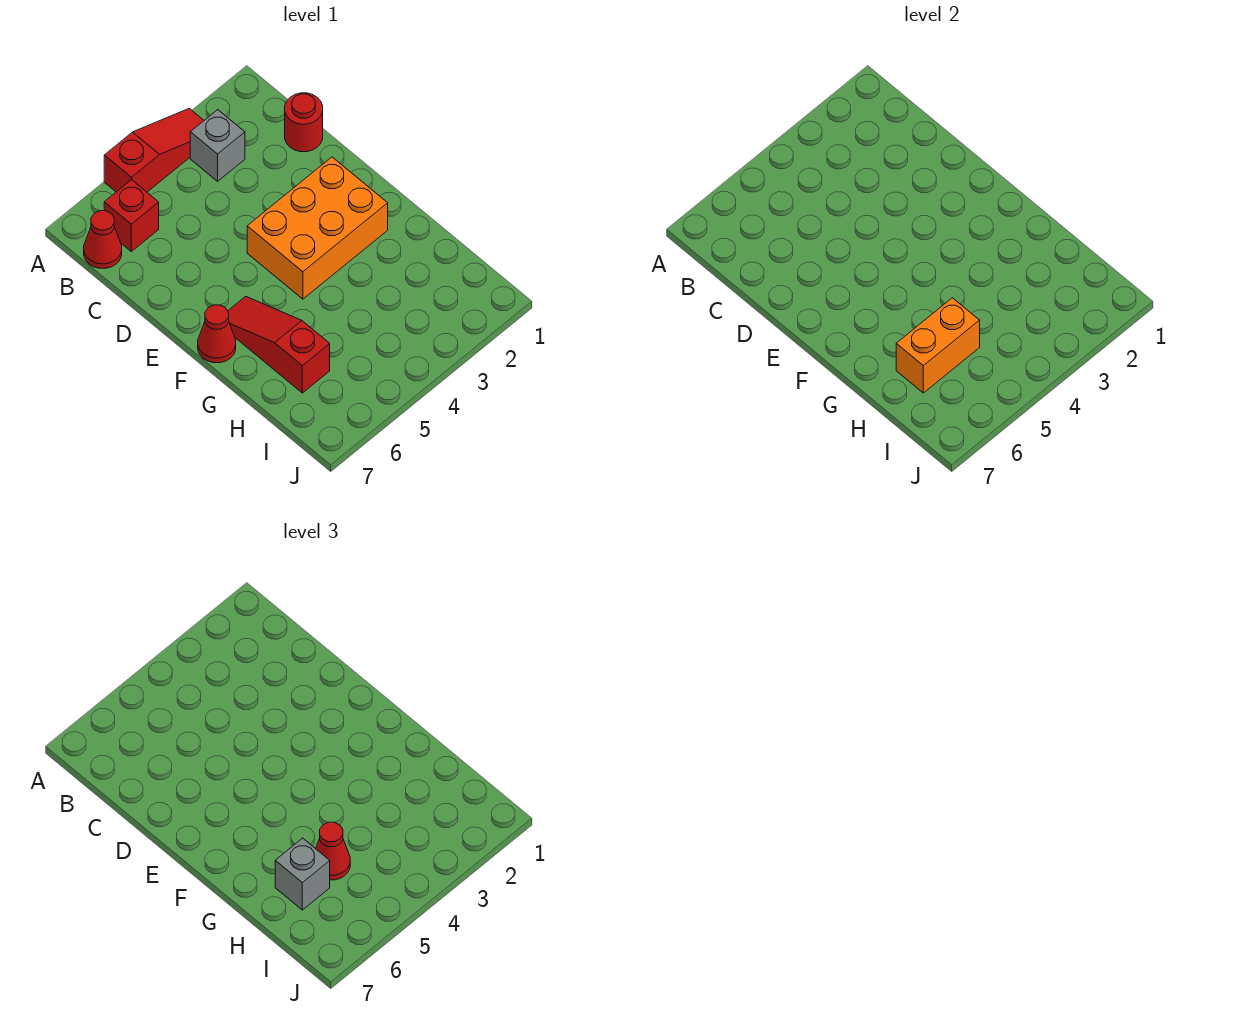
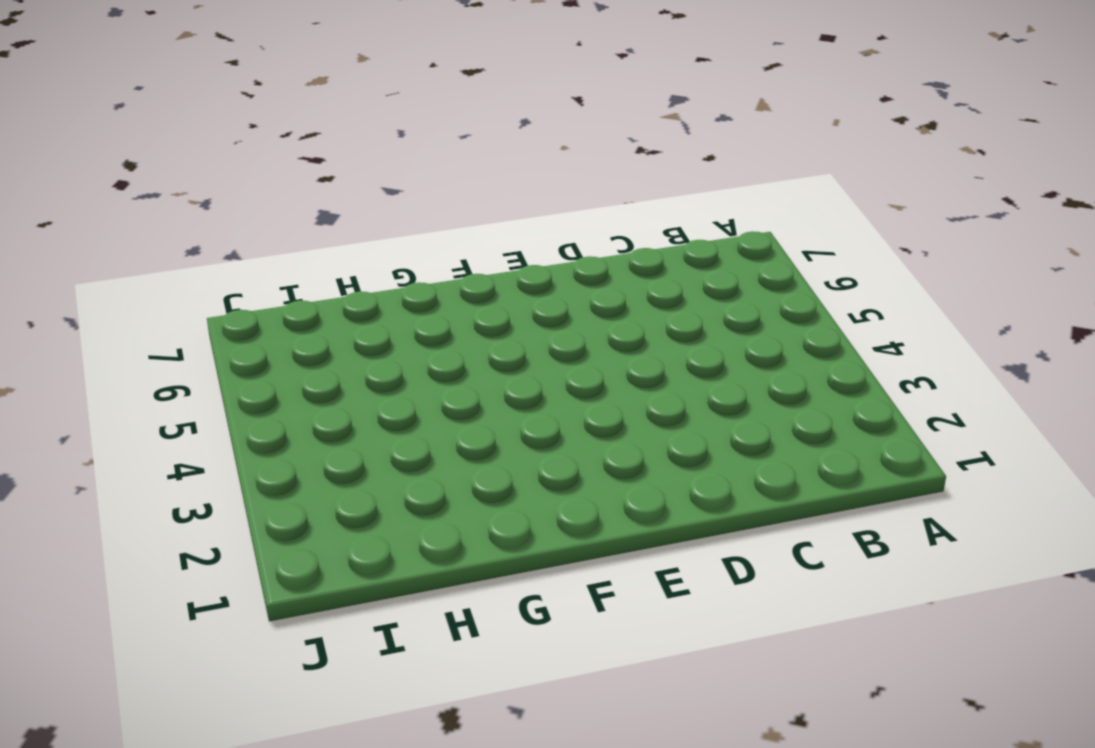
none -> red slope A3:A5 level 1 top 5
none -> grey brick B3 level 1

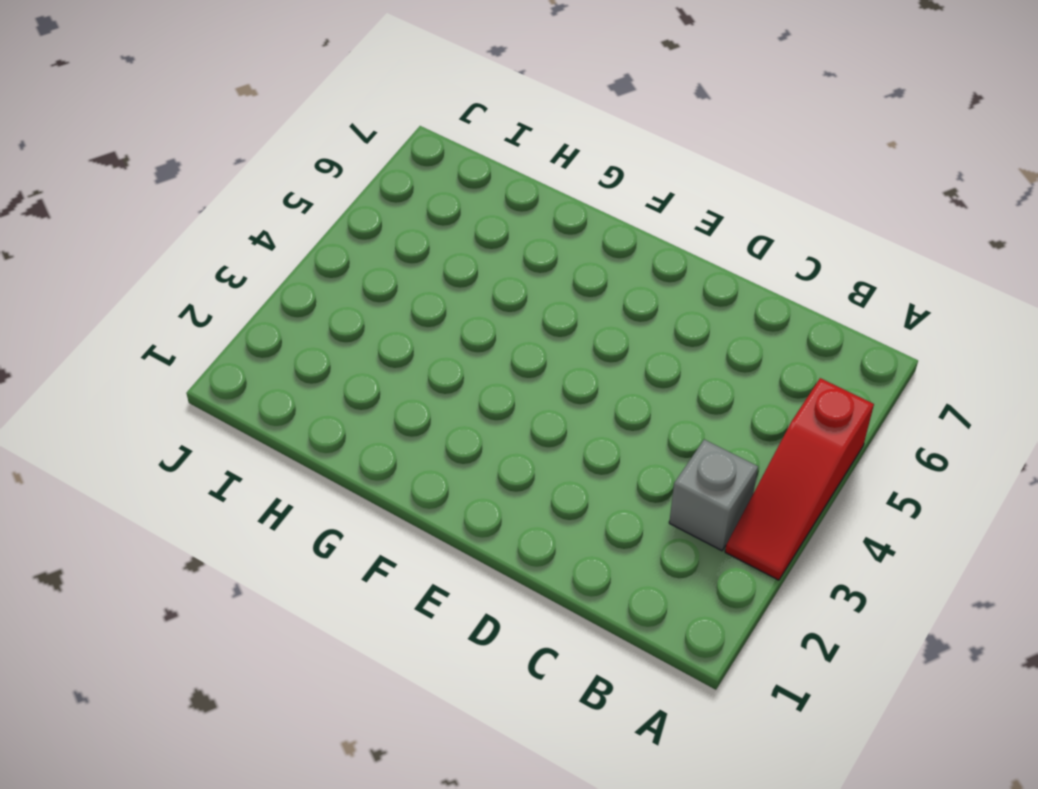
none -> red brick B6 level 1
none -> red cone B7 level 1

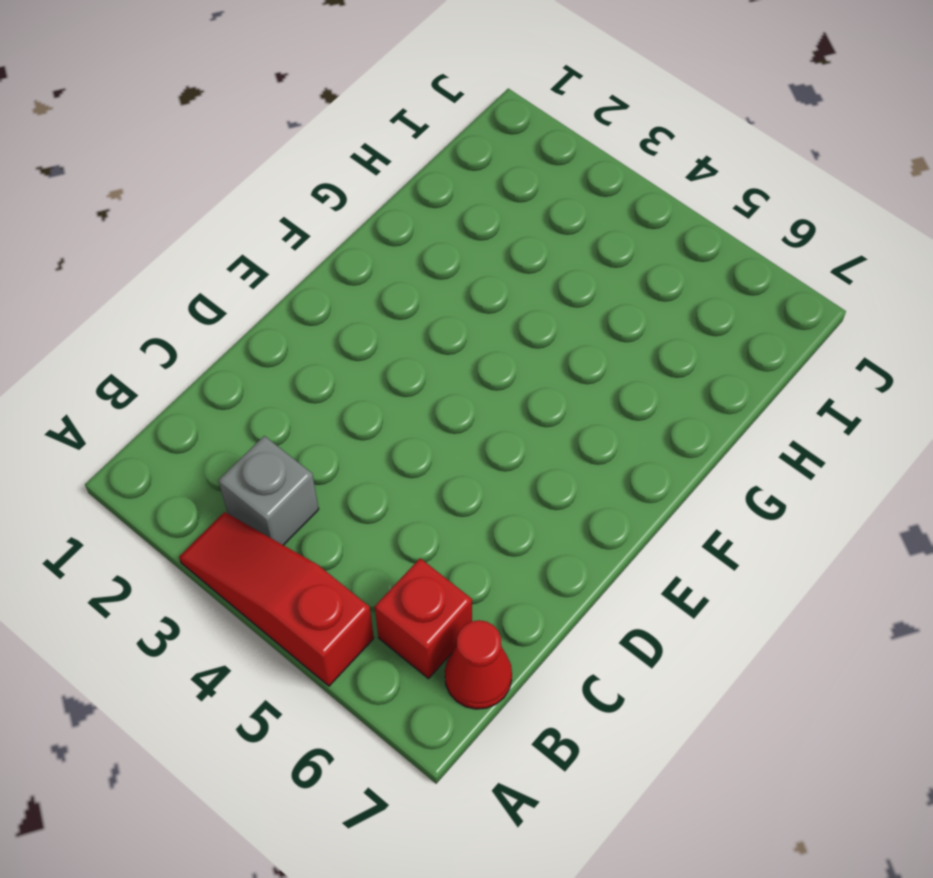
none -> red round brick C1 level 1
none -> orange brick E2:F4 level 1

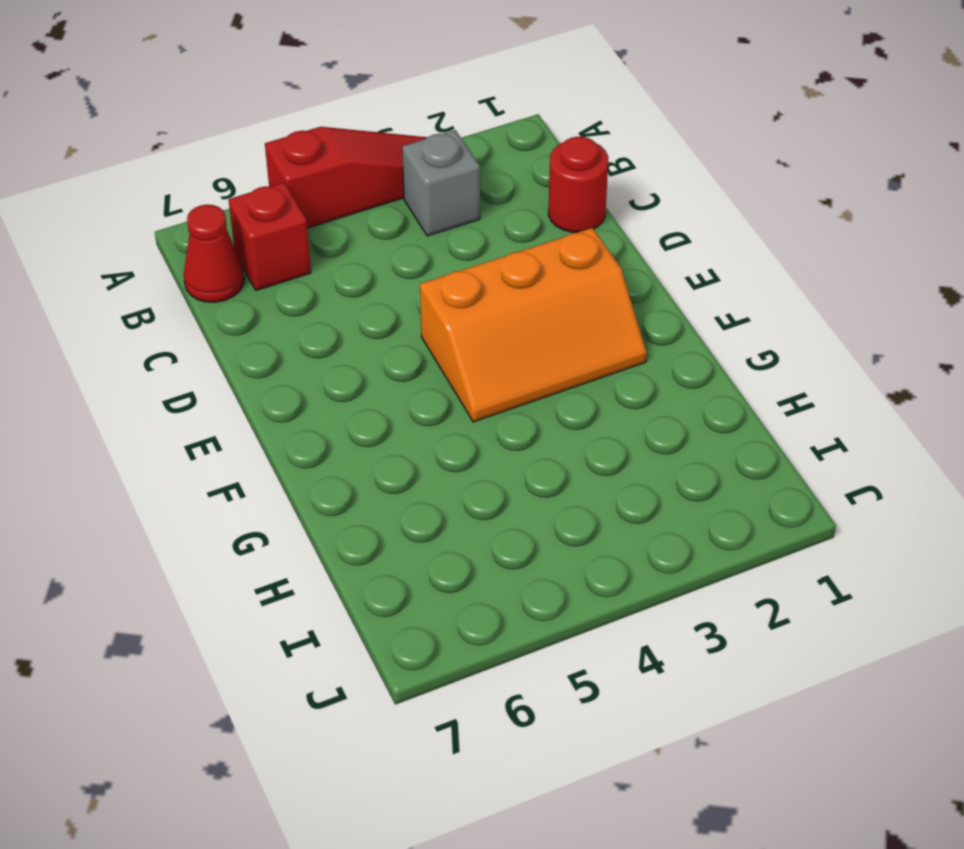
orange slope E2:F4 level 1 top E -> orange brick E2:F4 level 1
none -> red slope F6:H6 level 1 top H
none -> red cone F7 level 1

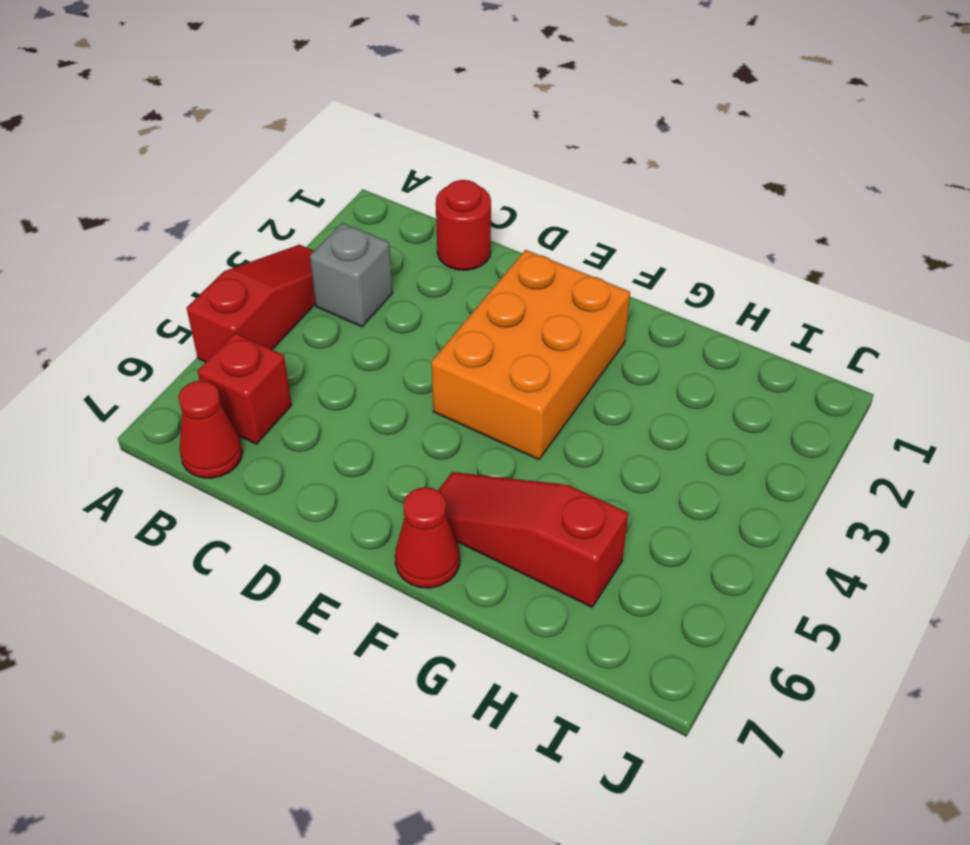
none -> orange brick H5:H6 level 2
none -> red cone H5 level 3

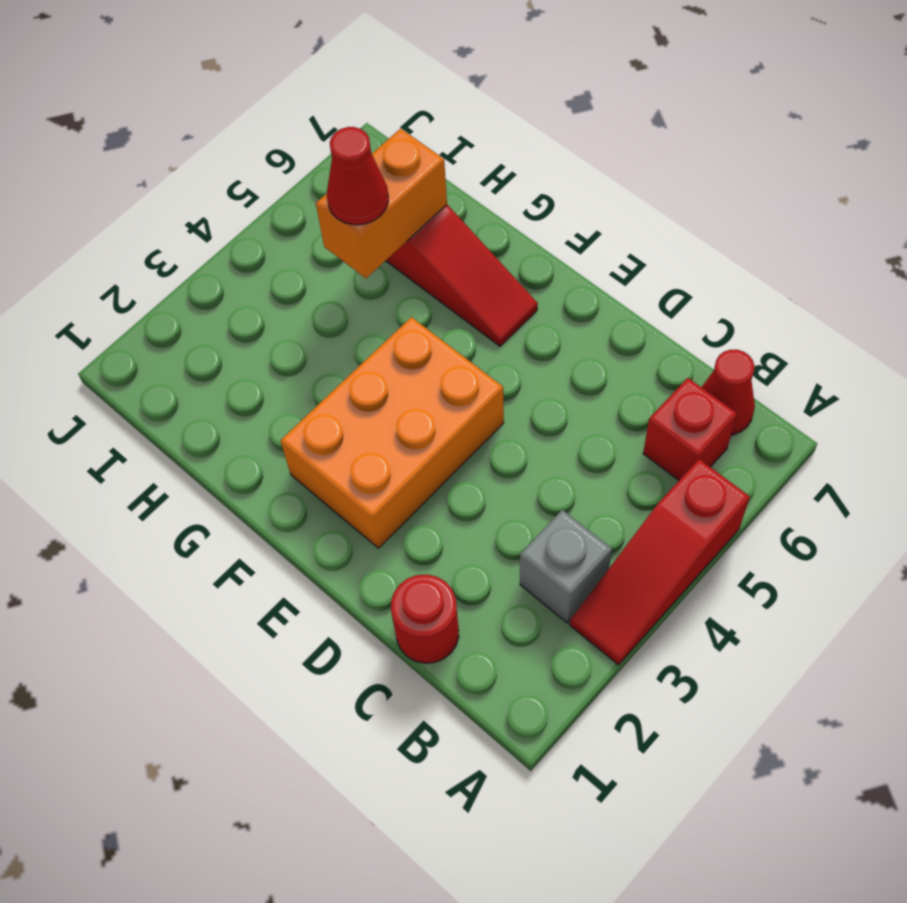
none -> red cone F7 level 1
none -> grey brick H6 level 3

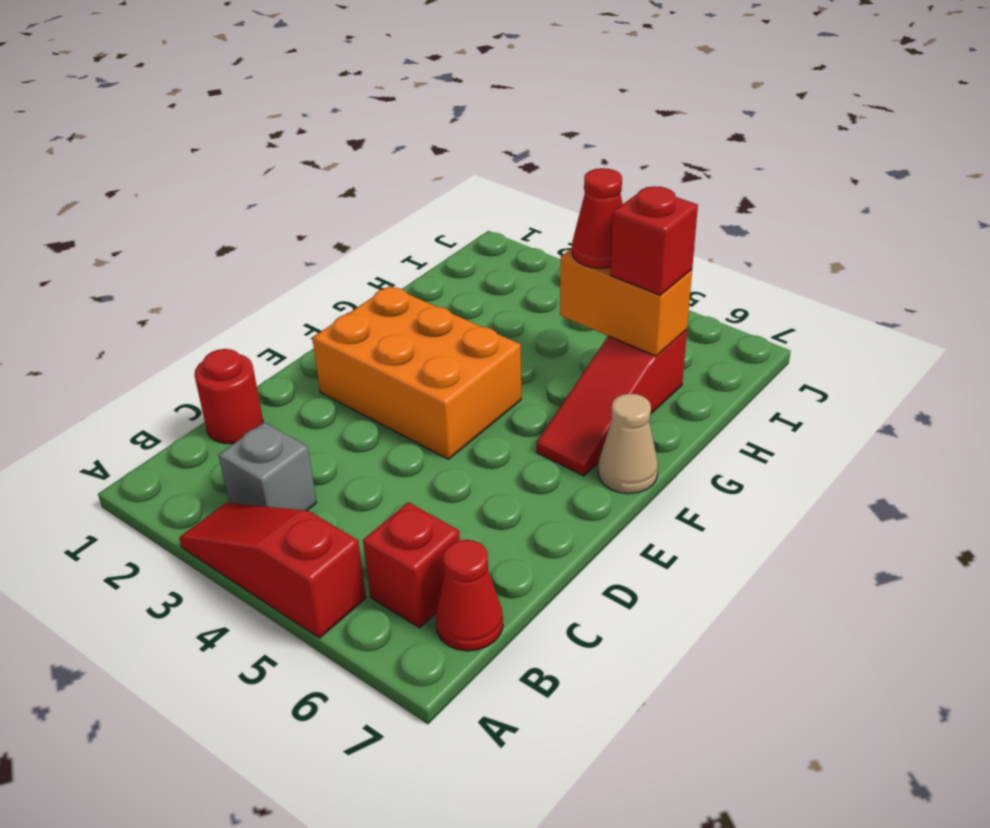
tan cone F7 level 1 -> red cone F7 level 1
red brick H6 level 3 -> grey brick H6 level 3

